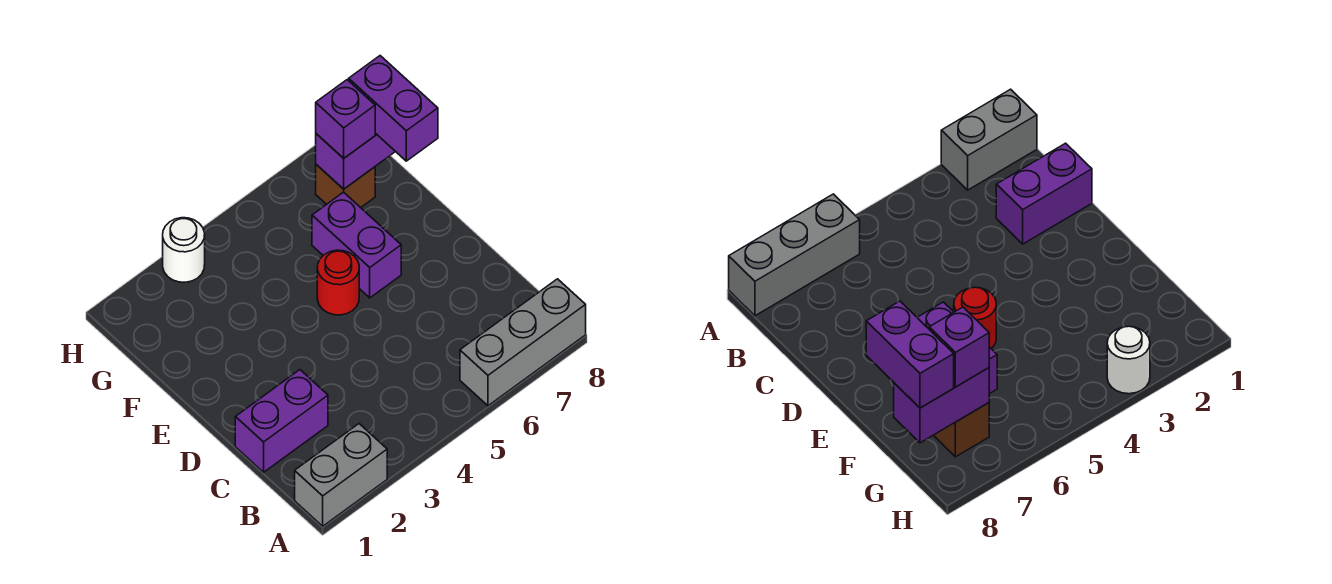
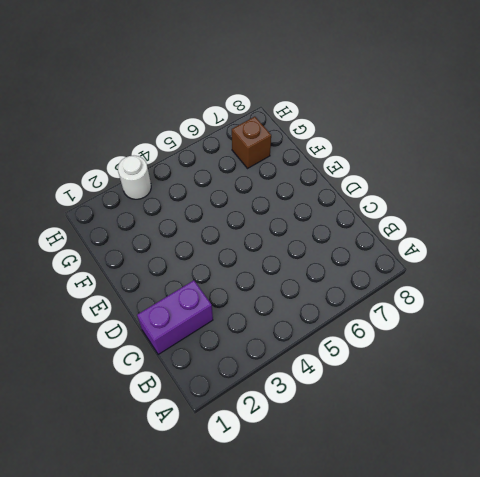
none -> grey brick A1:A2 level 1
none -> grey brick A6:A8 level 1

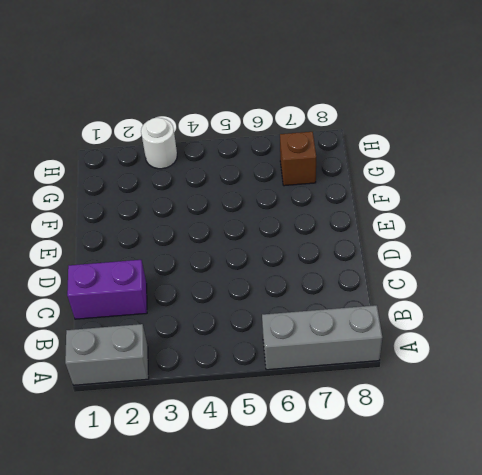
none -> red round brick E5 level 1
none -> purple brick E6:F6 level 1

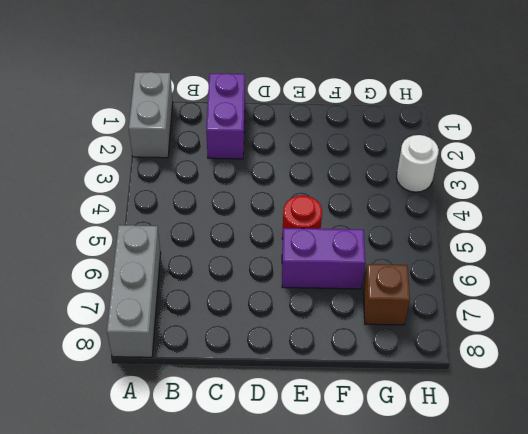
none -> purple brick G7:G8 level 2
none -> purple brick F8:G8 level 3

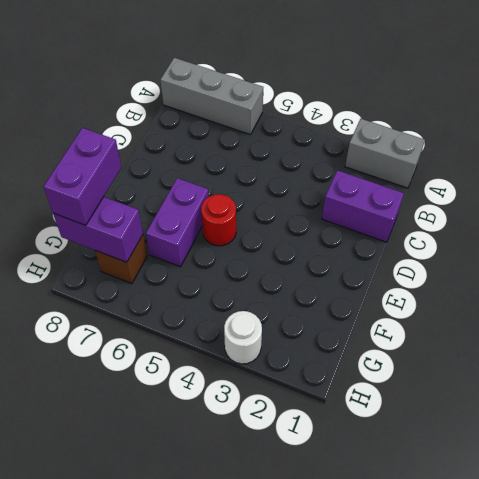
none -> purple brick G7 level 3

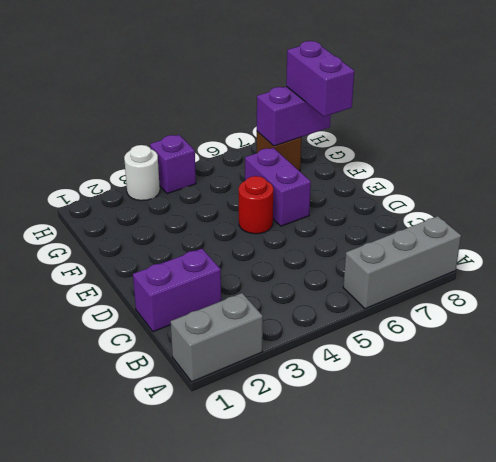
purple brick H4 level 1 -> purple brick G7 level 3

